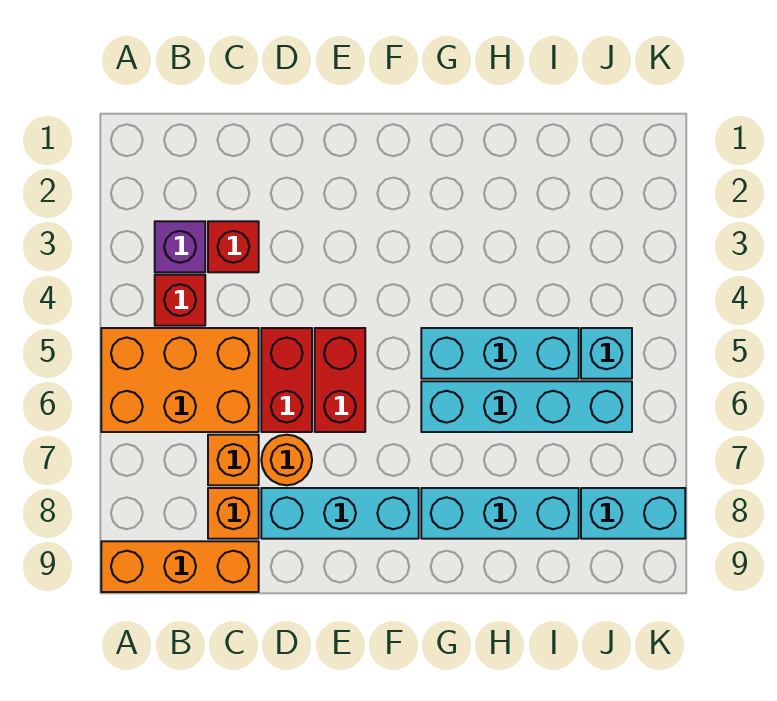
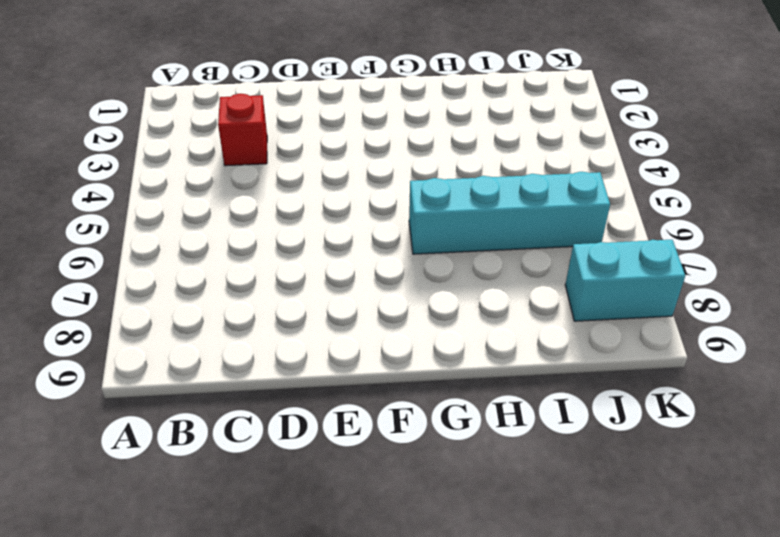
none -> orange brick A5:C6 level 1
none -> orange brick A9:C9 level 1
none -> purple brick B3 level 1

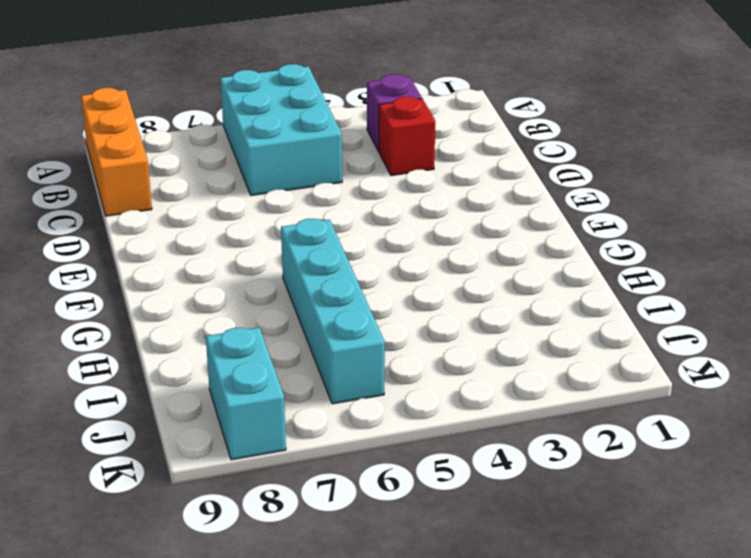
cyan brick A5:C6 level 1 -> orange brick A5:C6 level 1
none -> red brick B4 level 1
none -> orange brick C7 level 1
none -> orange brick C8 level 1

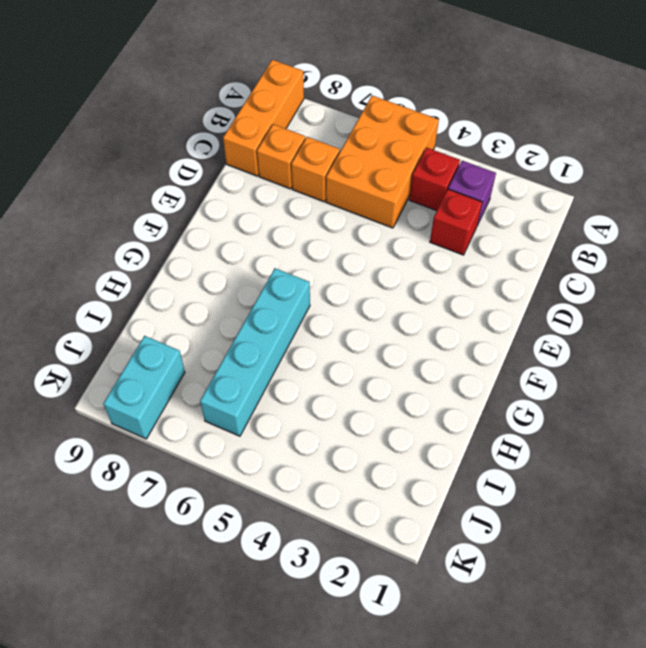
none -> red brick D5:D6 level 1
none -> orange round brick D7 level 1
none -> cyan brick D8:F8 level 1

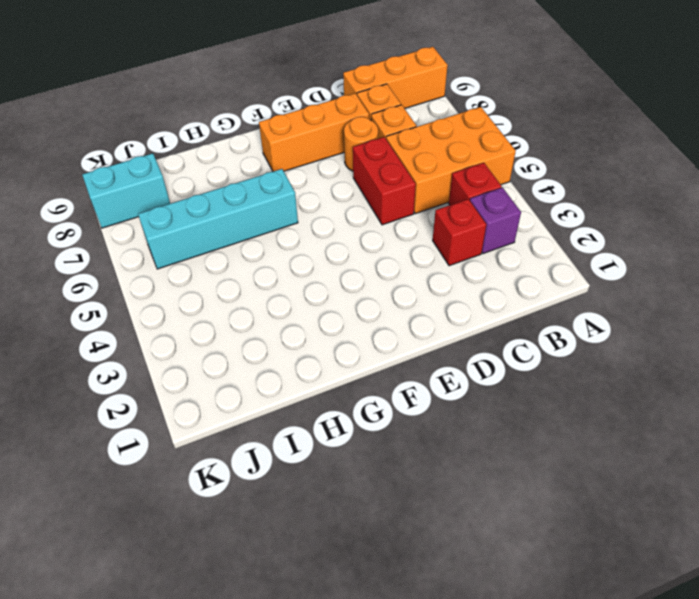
orange brick D8:F8 level 1 -> cyan brick D8:F8 level 1
none -> red brick E5:E6 level 1
none -> cyan brick G5:I5 level 1
none -> cyan brick G8:I8 level 1

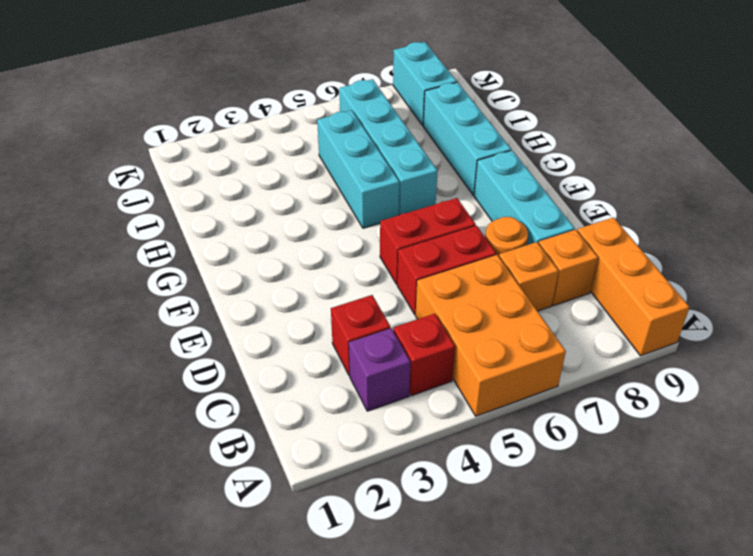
none -> cyan brick J5 level 1

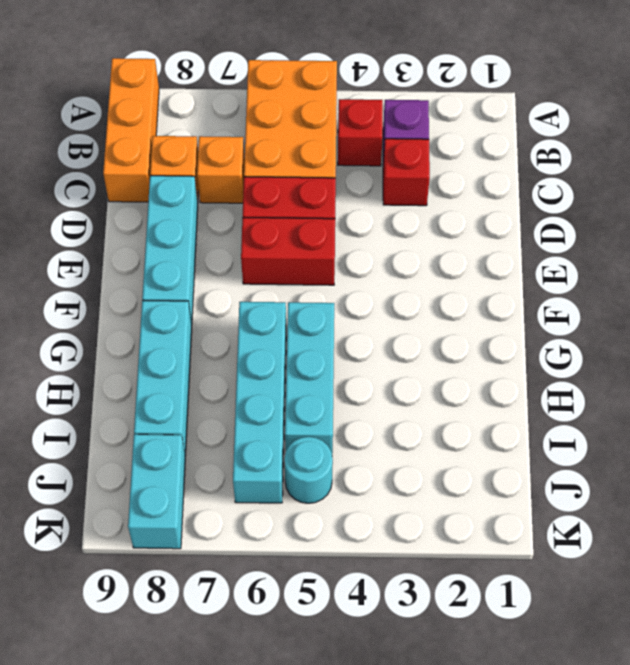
cyan round brick J5 level 1 -> cyan brick J5 level 1
none -> orange round brick D7 level 1

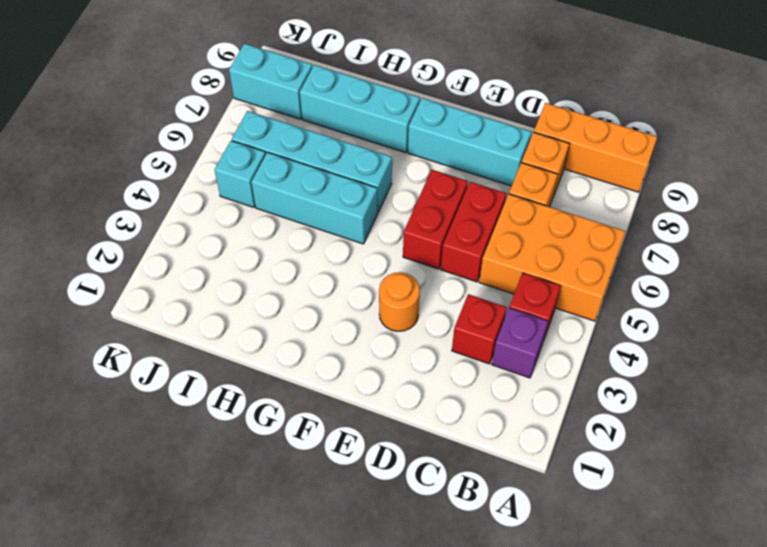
orange round brick E3 level 1 -> orange round brick D7 level 1

